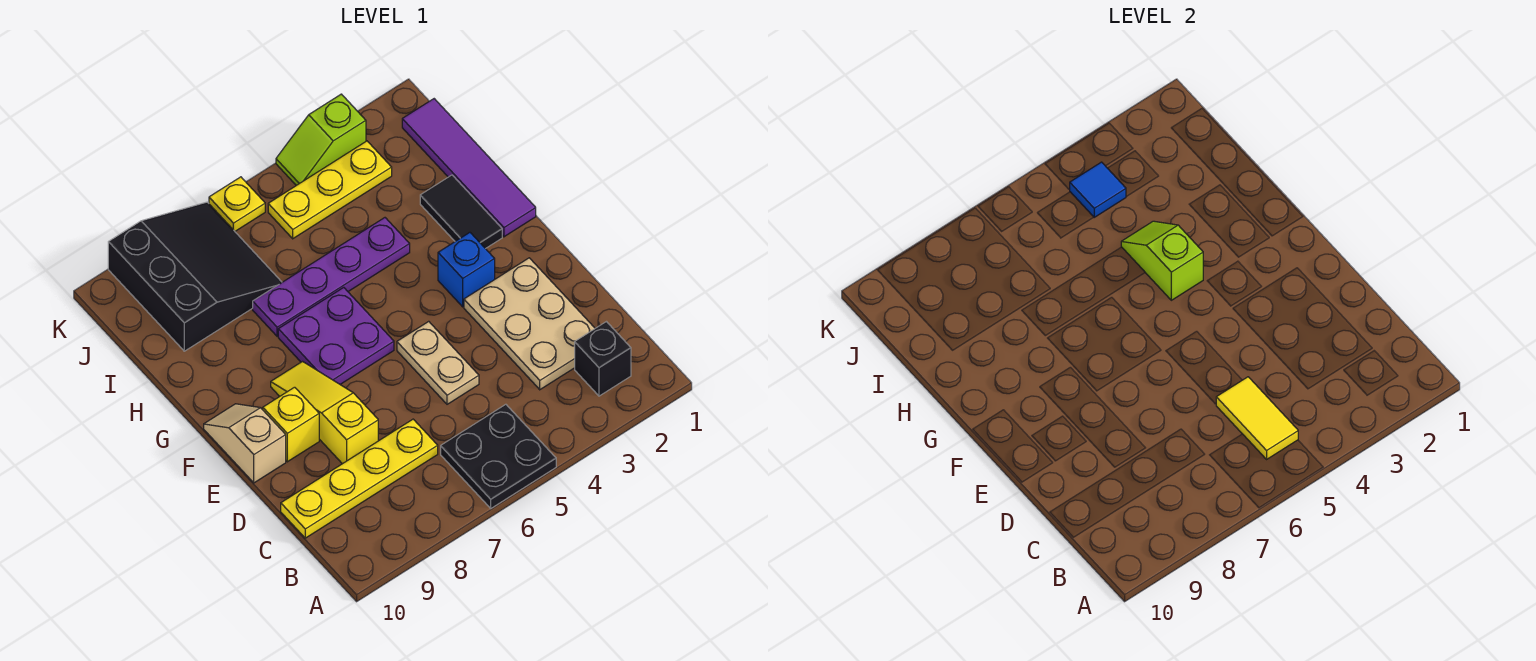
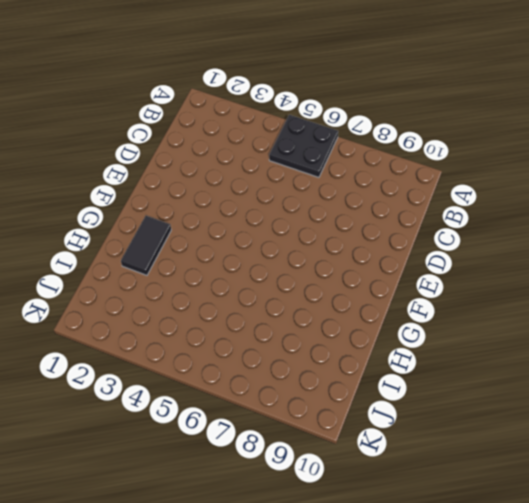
none -> black brick B2 level 1
none -> tan plate C2:E3 level 1
none -> yellow plate C7:C10 level 1

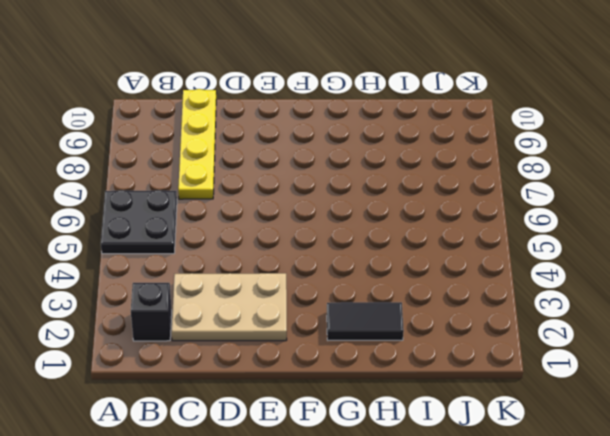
none -> tan plate D5:E5 level 1
none -> yellow slope D8:F8 level 1 top D
none -> yellow brick E9 level 1

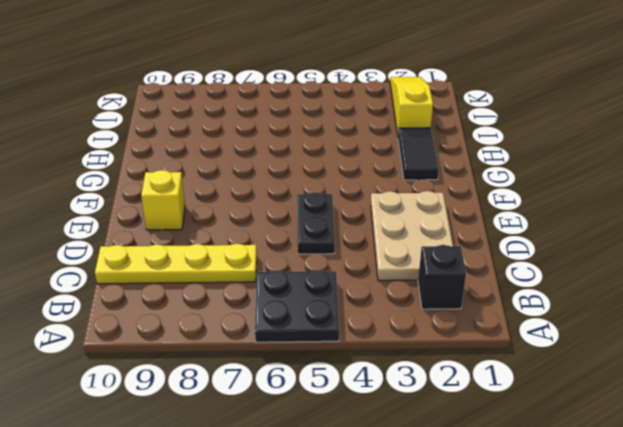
black plate D5:E5 level 1 -> tan plate D5:E5 level 1
yellow slope I2:K2 level 1 top I -> yellow slope D8:F8 level 1 top D
none -> tan slope E10:F10 level 1 top E
none -> blue brick F3 level 1
none -> purple plate F6:G7 level 1

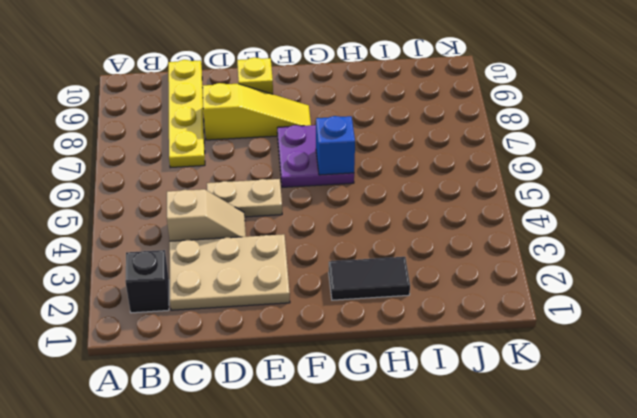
tan slope C4:D4 level 1 top C -> tan slope E10:F10 level 1 top E
blue brick G6 level 2 -> blue brick F3 level 1
none -> black plate A5:B6 level 1
none -> purple tile G1:J1 level 1
none -> purple plate H4:H7 level 1

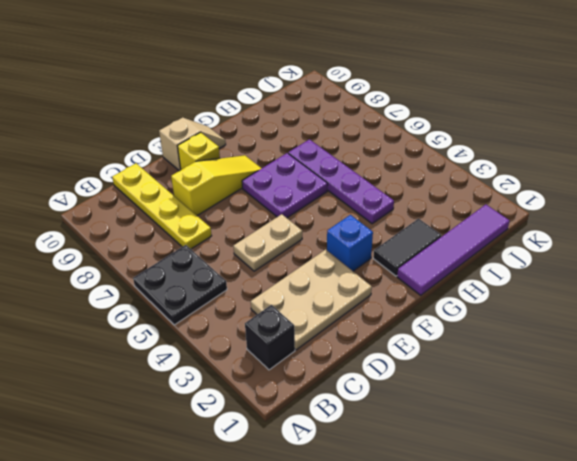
none -> black slope I7:K9 level 1 top 9
none -> yellow plate J3:J5 level 1
none -> lime slope K3:K4 level 1 top 3

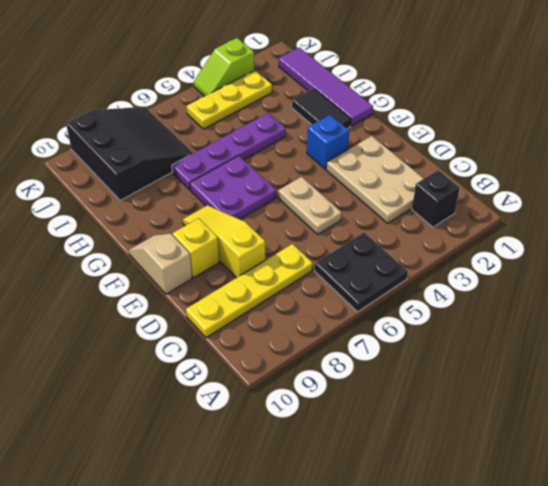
none -> yellow plate K6 level 1
none -> yellow tile B5:C5 level 2
none -> lime slope G4:H4 level 2 top G

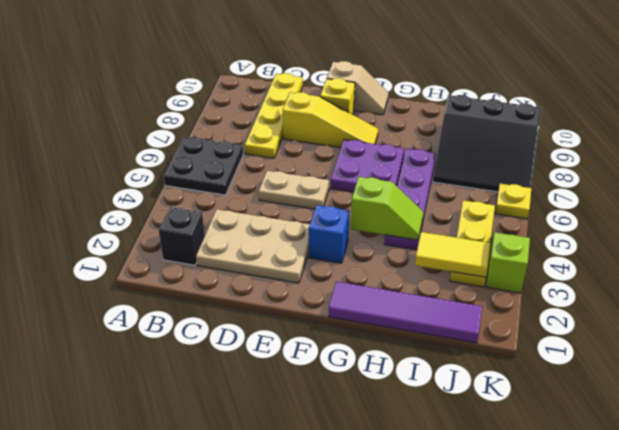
yellow tile I3:J3 level 2 -> yellow tile B5:C5 level 2
none -> black tile G2:H2 level 1
none -> blue tile J4 level 2

